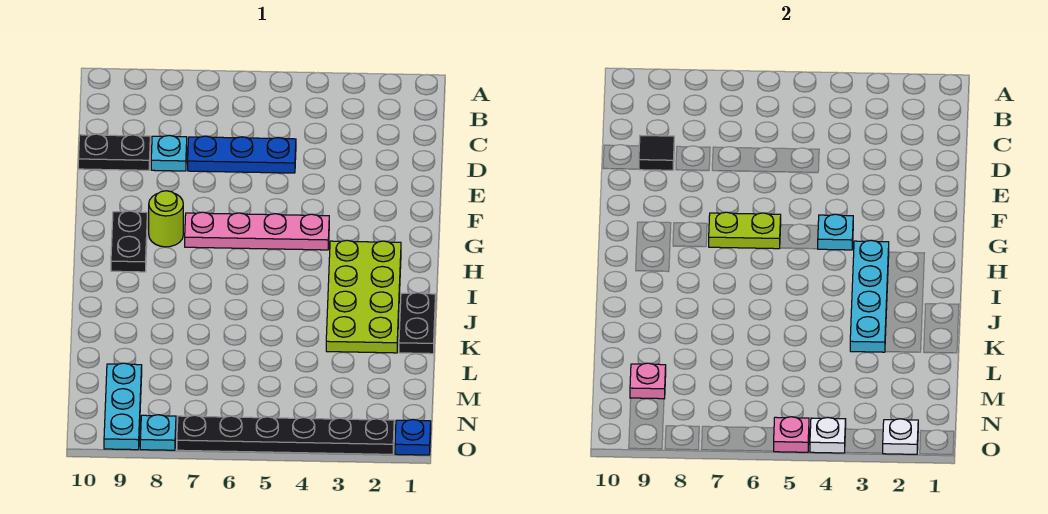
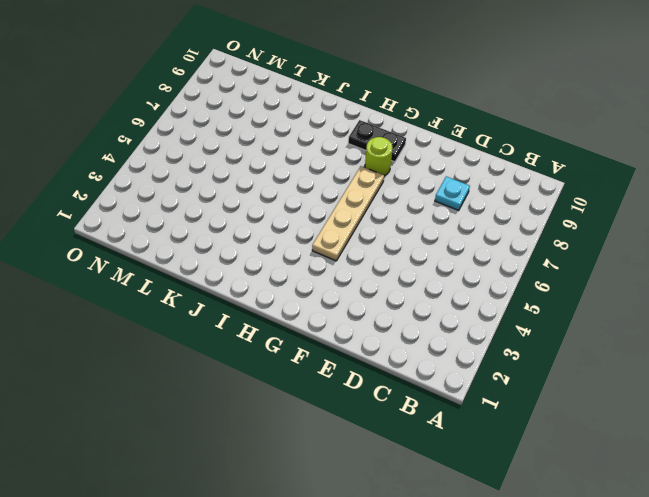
tan plate G4:G7 level 1 -> pink plate G4:G7 level 1
none -> blue plate D5:D7 level 1
none -> black plate D9:D10 level 1
none -> lime plate H2:K3 level 1

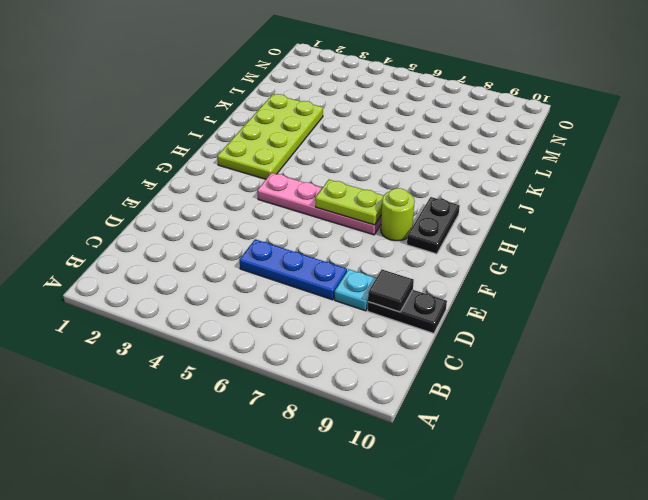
none -> black plate J1:K1 level 1
none -> cyan plate M9:O9 level 1
none -> blue plate O1 level 1

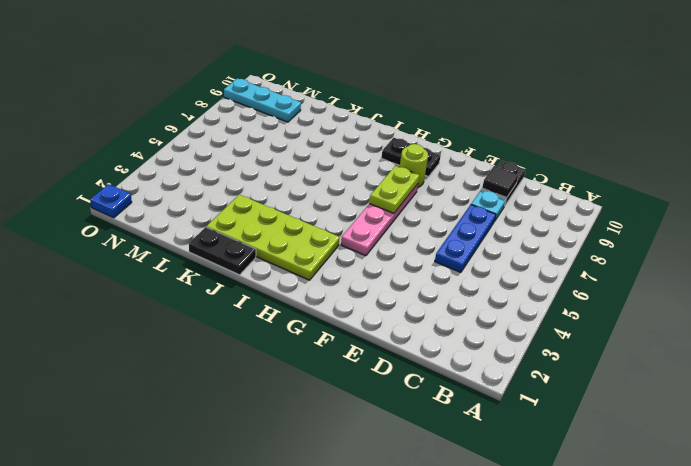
none -> black plate O2:O7 level 1
none -> cyan plate O8 level 1
none -> cyan plate G4 level 2

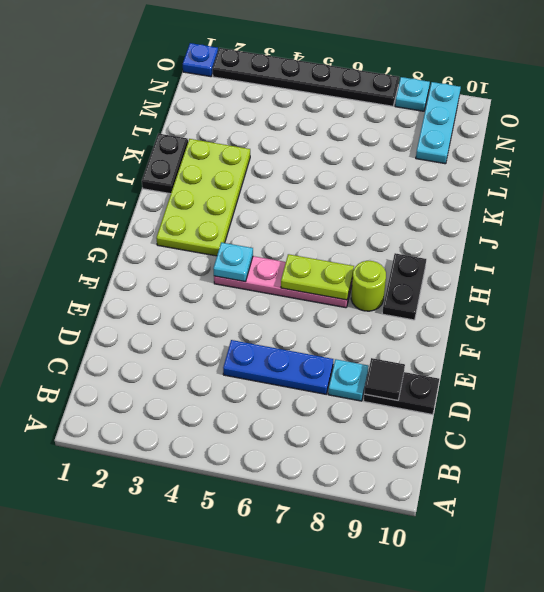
none -> cyan plate H3:K3 level 2
none -> pink plate M9 level 2
none -> white plate O2 level 2

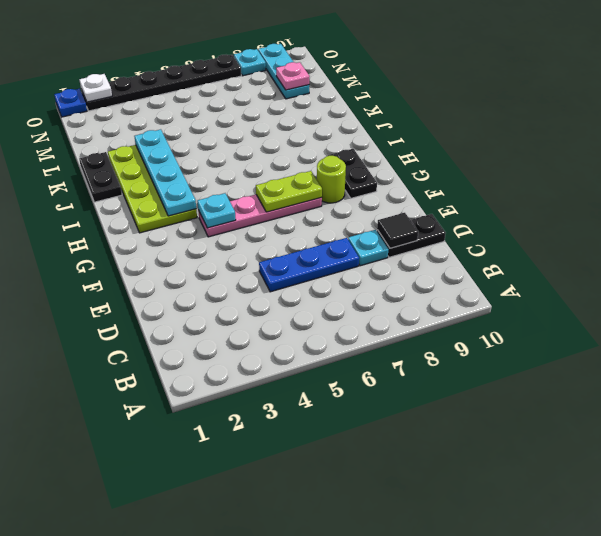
none -> white plate O4 level 2
none -> pink plate O5 level 2

